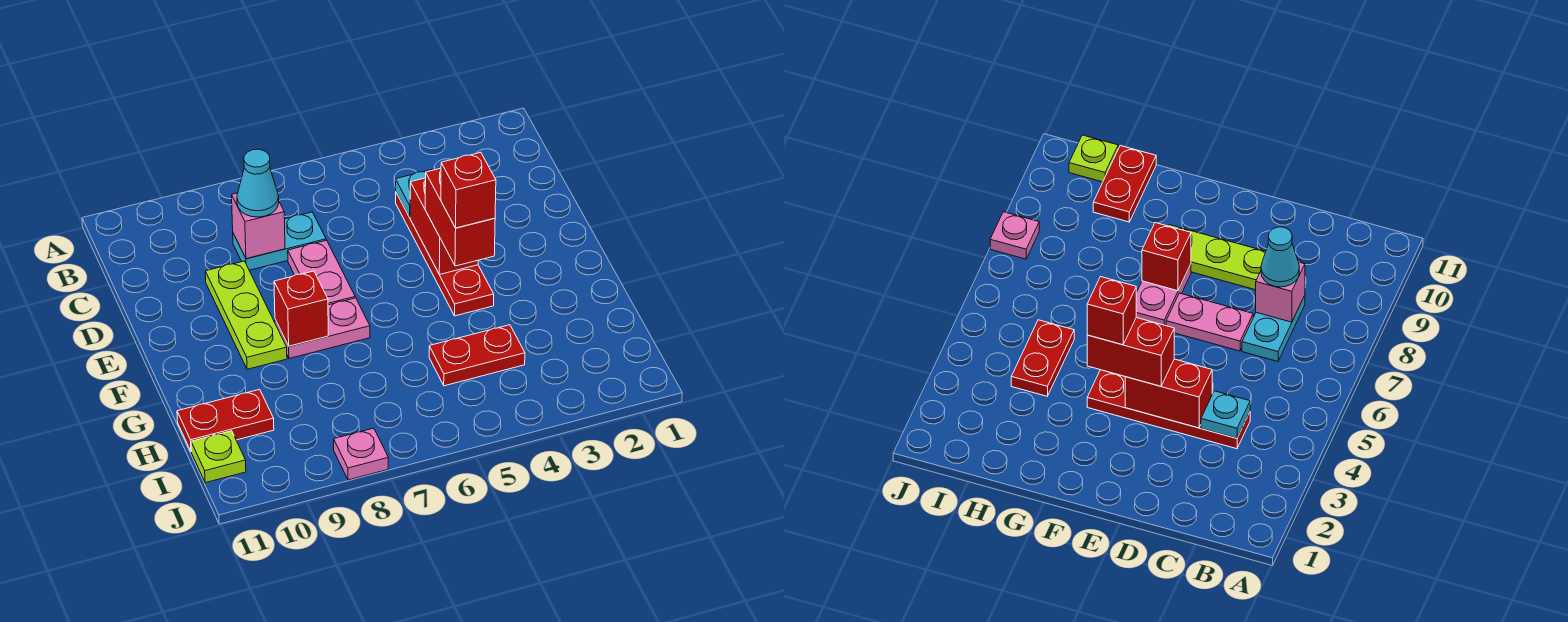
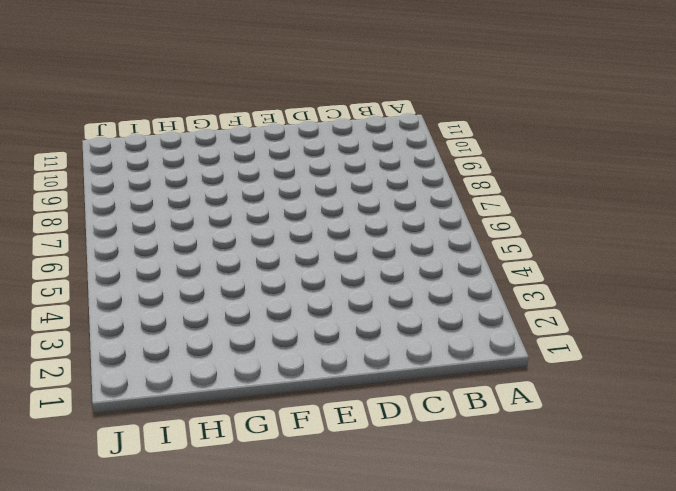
none -> red plate C4:F4 level 1
none -> cyan plate C7:C8 level 1
none -> pink plate D7:E7 level 1

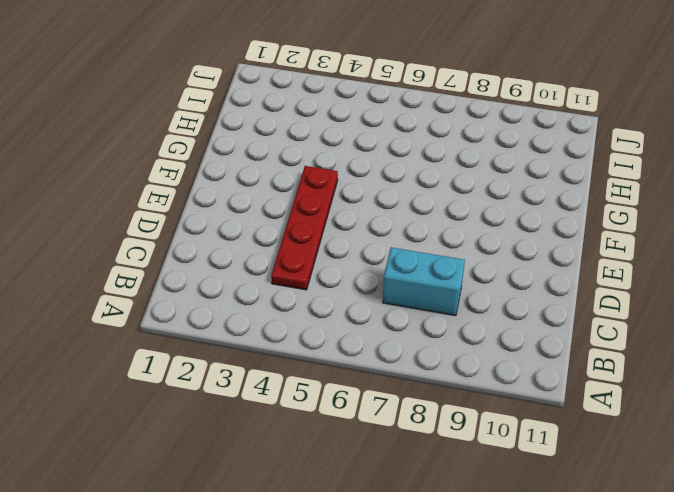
cyan brick C7:C8 level 1 -> cyan plate C7:C8 level 1
none -> pink plate D7:E7 level 1
none -> lime plate D9:F9 level 1
none -> pink plate F7:F8 level 1

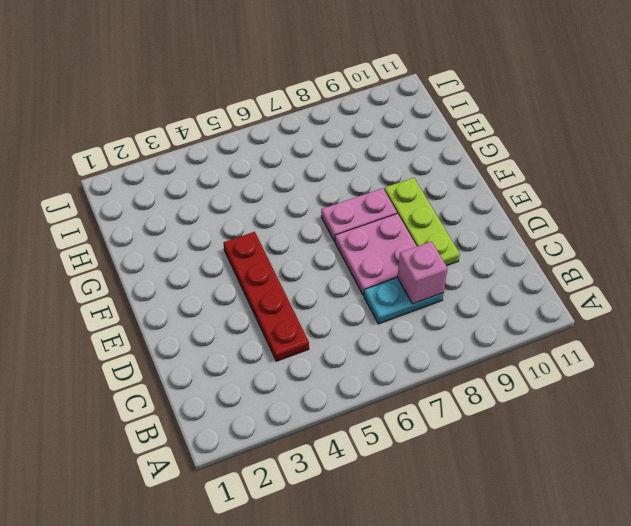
pink plate D7:E8 level 1 -> pink plate D7:E7 level 1
none -> red plate H4:H5 level 1
none -> red plate H10:H11 level 1
none -> lime plate I11 level 1

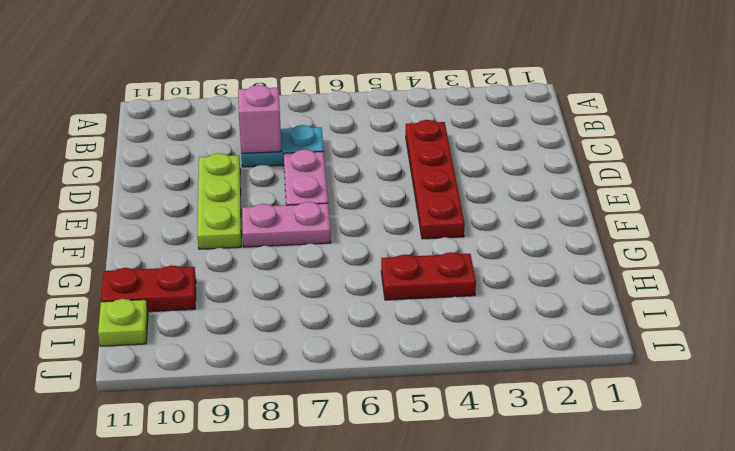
none -> pink plate J8 level 1
none -> cyan plate C4 level 2
none -> red brick D4:E4 level 2

